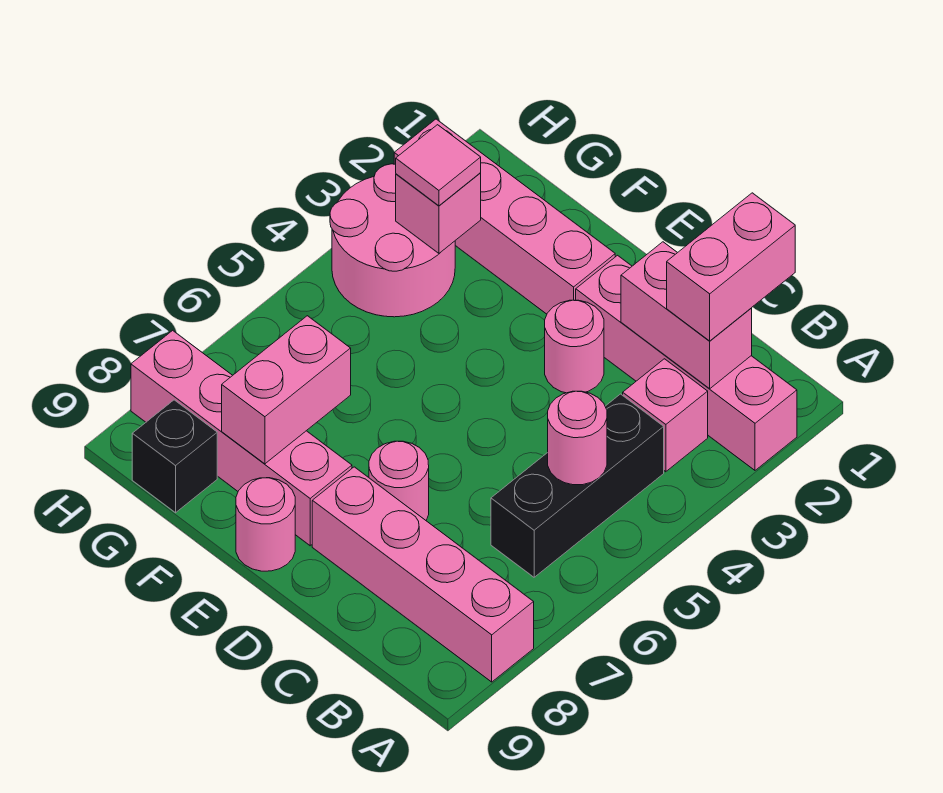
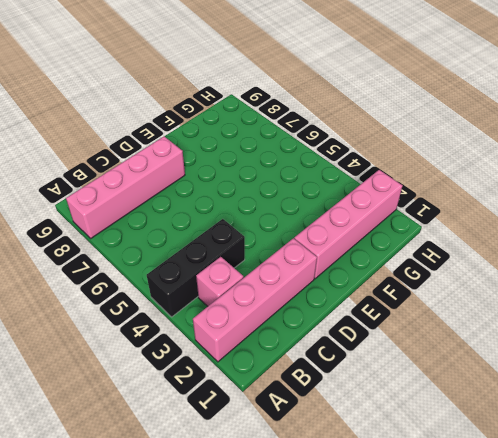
black brick A4:C4 level 1 -> black brick B4:B6 level 1
none -> pink round brick D3 level 1
none -> pink round brick D7 level 1
none -> pink brick E8:H8 level 1

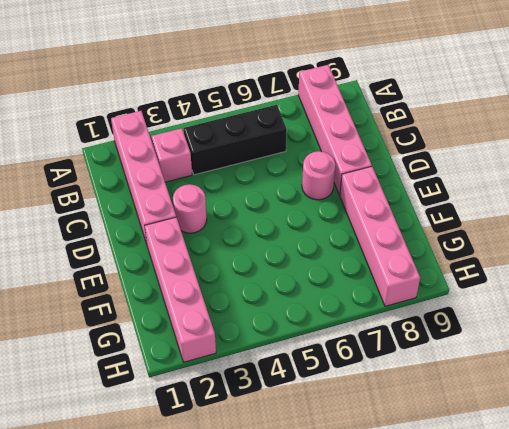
none -> pink round brick E9 level 1
none -> pink round brick G3:H4 level 1
none -> black brick G9 level 1

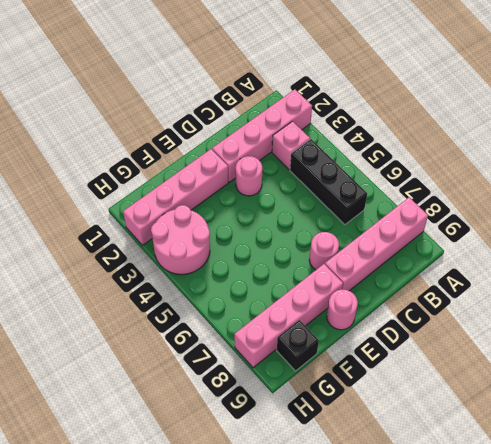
none -> pink brick B2:C2 level 2
none -> pink round brick B5 level 2
none -> pink brick F7:F8 level 2

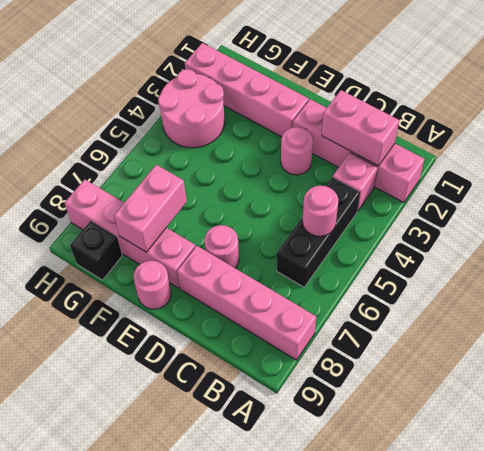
none -> pink brick G3 level 2
none -> pink brick B1:B2 level 3
none -> pink tile G3 level 3

